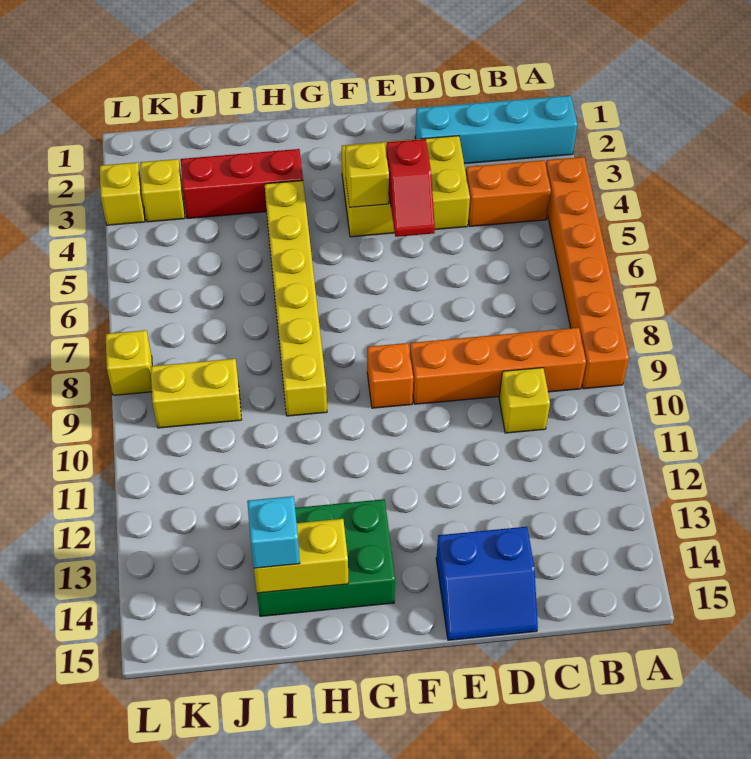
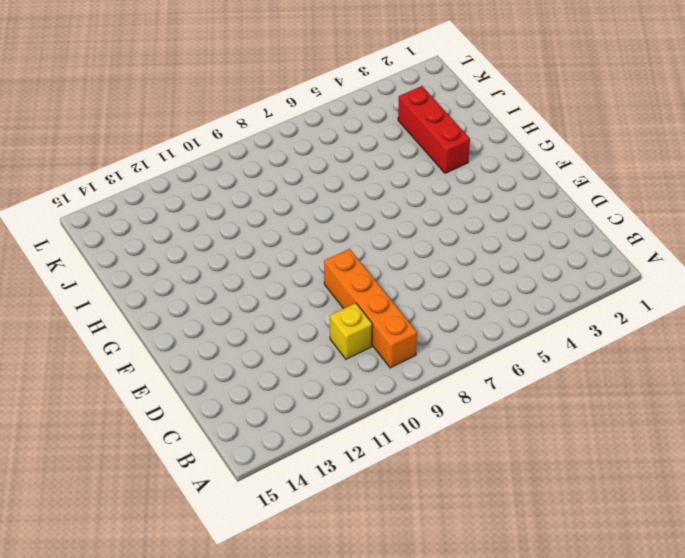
none -> cyan brick A2:D2 level 1
none -> orange brick A4:A9 level 1
none -> orange brick B4:C4 level 1

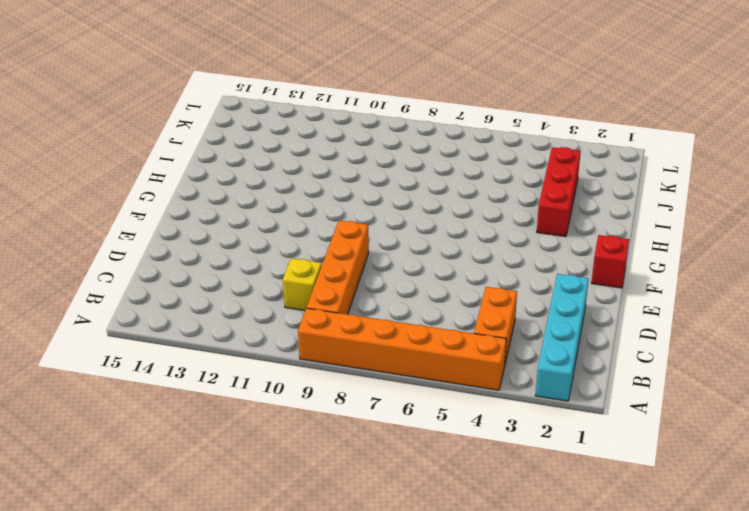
red brick F1 level 1 -> none
none -> yellow brick D3:F4 level 1
none -> blue slope D14:E15 level 1 top 14
none -> orange brick F9 level 1

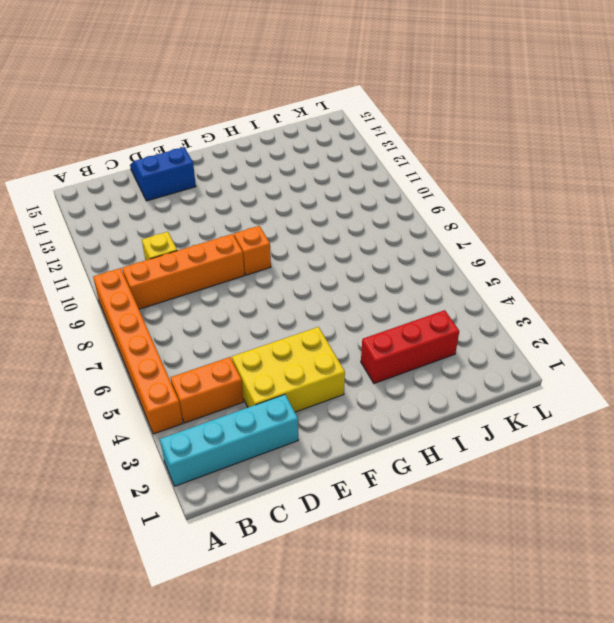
none -> green brick G13:I14 level 1
none -> yellow brick H4:H9 level 1
none -> yellow brick J9:K9 level 1

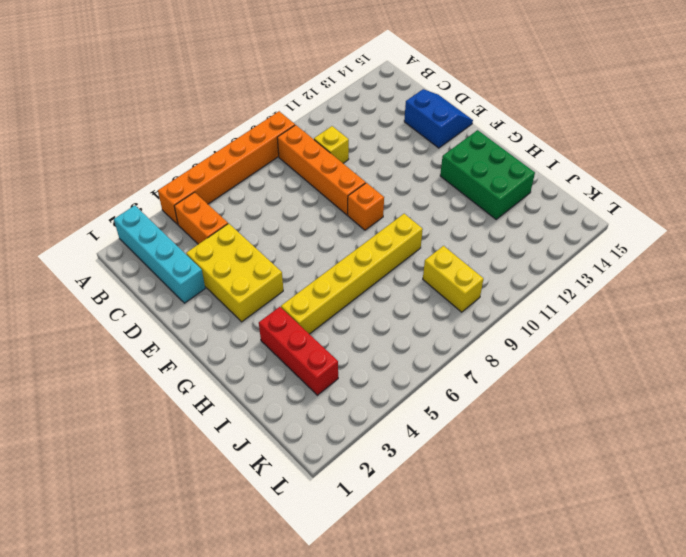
none -> yellow brick K3 level 1
none -> yellow brick L3 level 1
none -> yellow brick L8 level 1

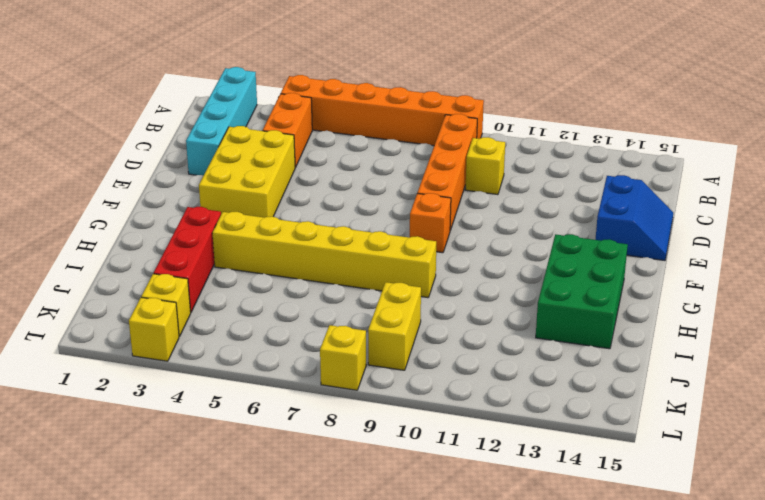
none -> red slope E4:E5 level 2 top 4
none -> yellow brick F4 level 2
none -> yellow brick H14:I14 level 2

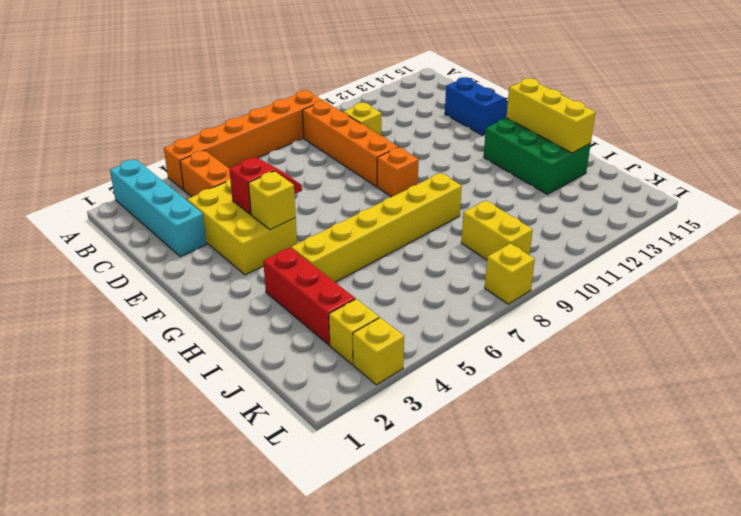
yellow brick G14:I14 level 2 -> yellow brick H14:I14 level 2
none -> cyan brick I14 level 3

